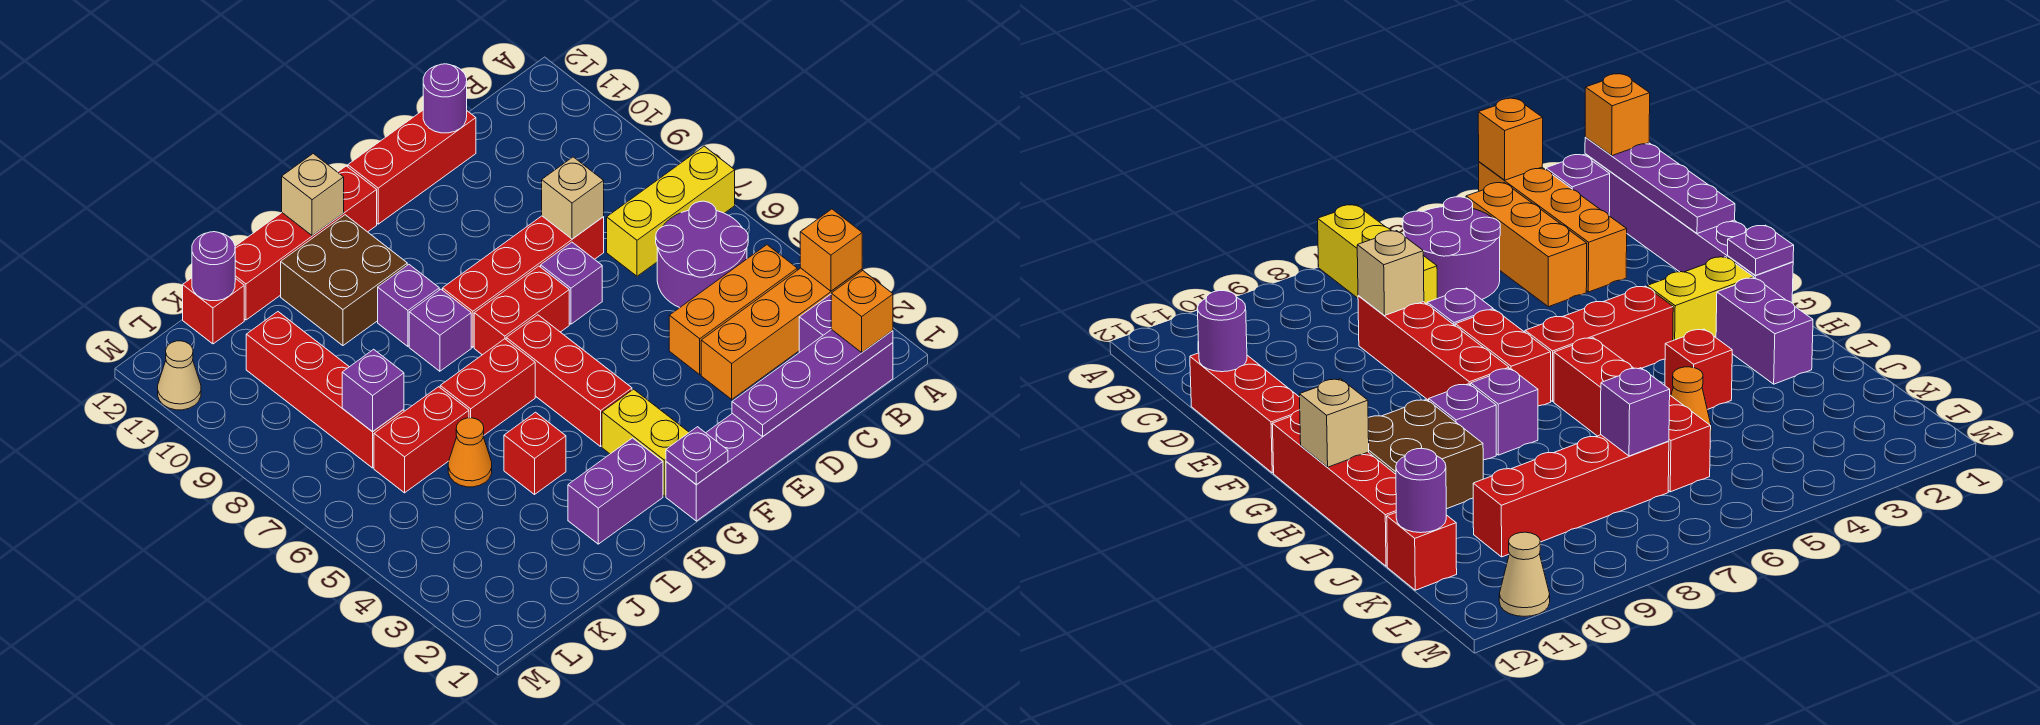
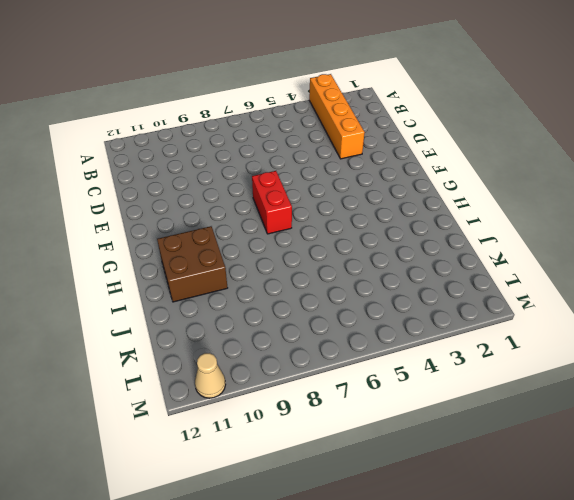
none -> yellow brick A7:C7 level 1
none -> purple brick B1:G1 level 1
none -> purple brick B2 level 1
none -> orange brick B4:D4 level 1

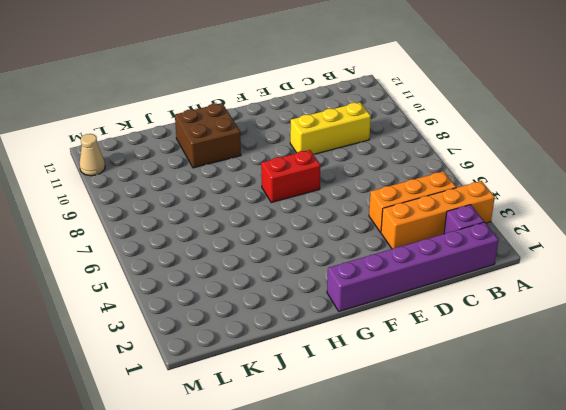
yellow brick C9:E9 level 1 -> yellow brick A7:C7 level 1
none -> purple round brick B5:C6 level 1
none -> red brick D8:G8 level 1
none -> red brick D12:F12 level 1
none -> purple brick E7 level 1

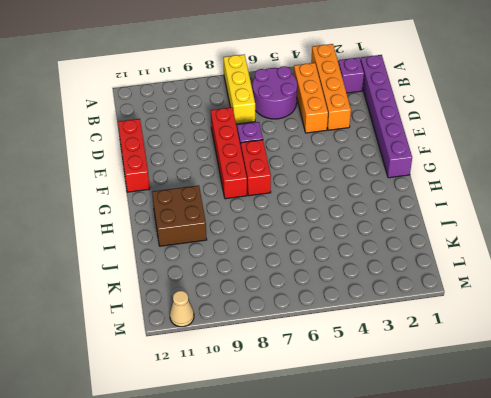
none -> yellow brick G2:G3 level 1
none -> red brick G4:G6 level 1
none -> red brick G12:J12 level 1
none -> purple brick H2:I2 level 1

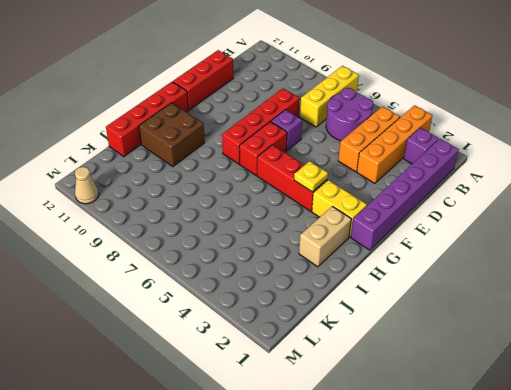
yellow plate G4 level 2 -> none
tan brick H2:I2 level 1 -> purple brick H2:I2 level 1
none -> red brick H6:I6 level 1
none -> purple brick H8 level 1
none -> purple brick H9 level 1
none -> red brick I4 level 1

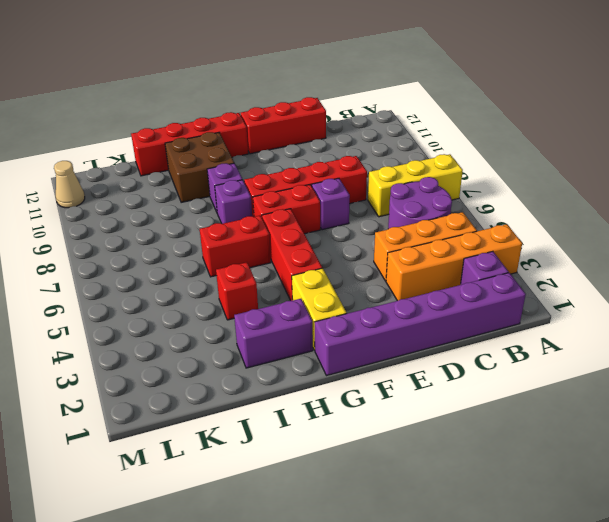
none -> orange cone J5 level 1
none -> red brick J6:K6 level 1
none -> red brick K7:K10 level 1
none -> red brick K12 level 1

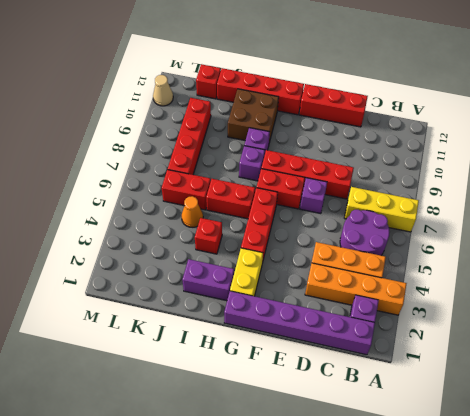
none -> orange brick A3 level 2
none -> purple plate B1:E1 level 2
none -> tan brick D8 level 2
none -> purple round brick D12 level 2

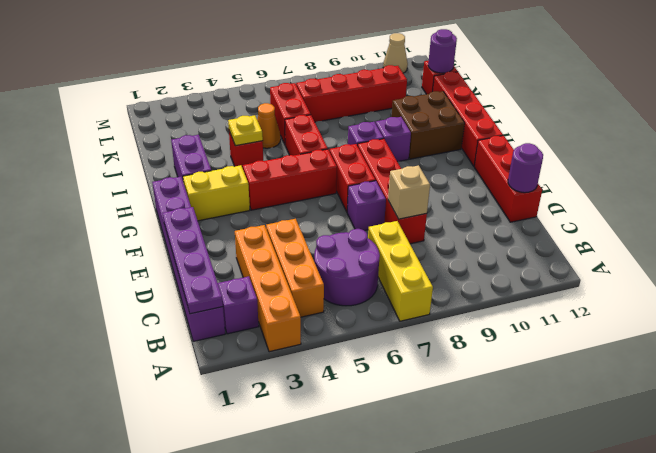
yellow plate I4 level 2 -> none
none -> orange brick A3 level 2
none -> purple plate G1 level 2
none -> tan brick H12 level 2
none -> purple brick K7 level 2

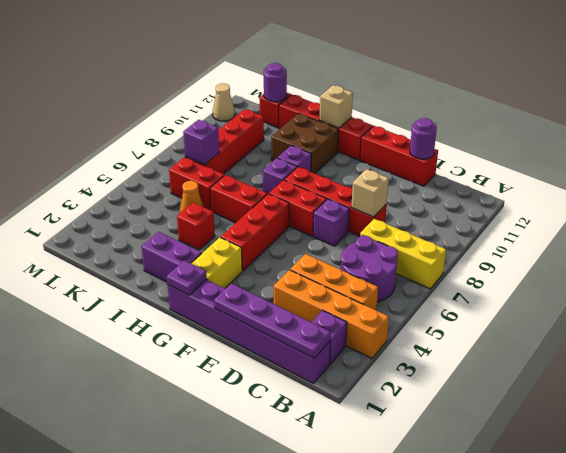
none -> orange brick A3 level 2
none -> orange brick B1 level 3

